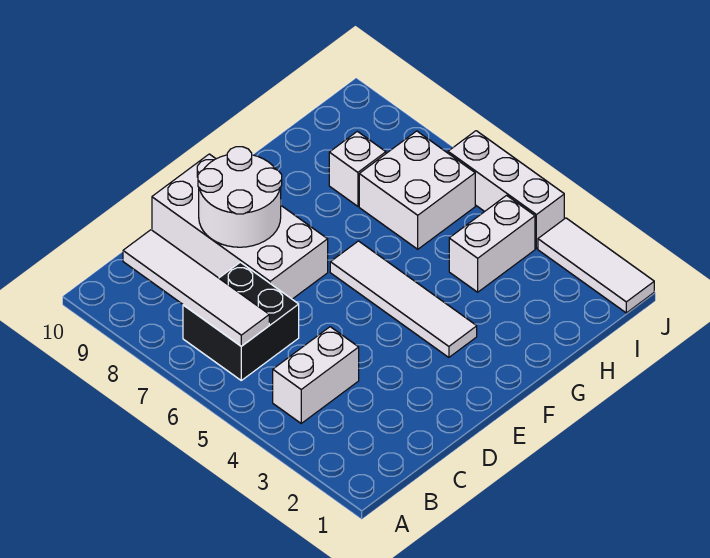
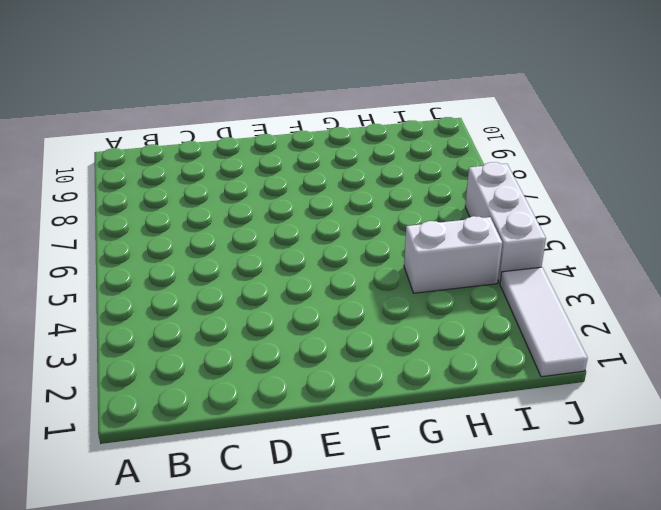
none -> white brick B4:C4 level 1
none -> black brick B6:C7 level 1

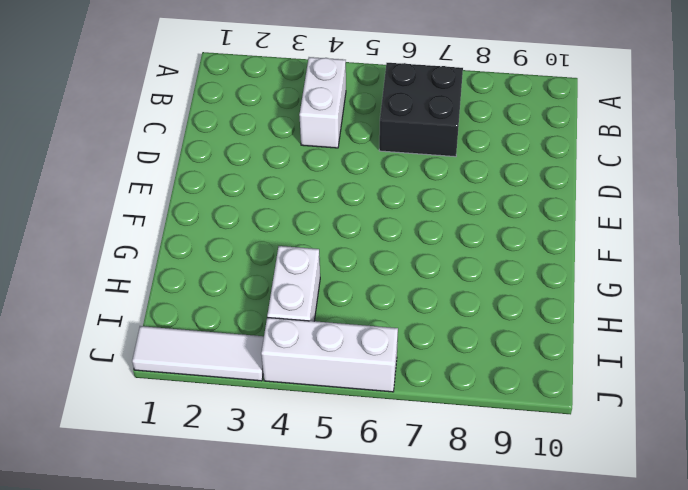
none -> white brick D7:E10 level 1
none -> white tile F3:F6 level 1

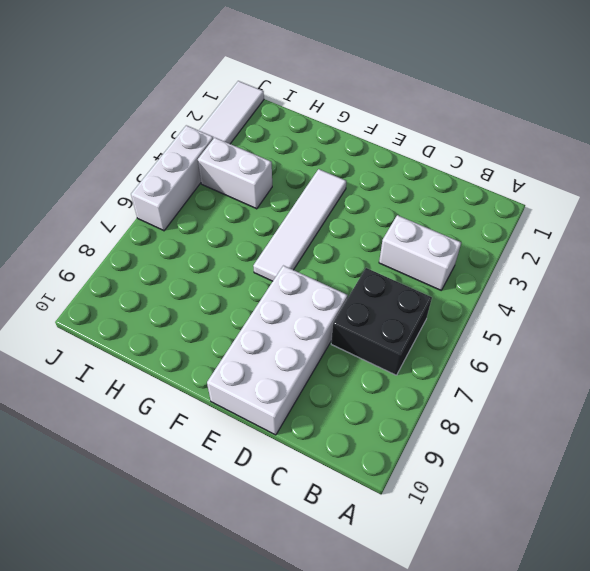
none -> white brick H6:I7 level 1
none -> white brick H8 level 1

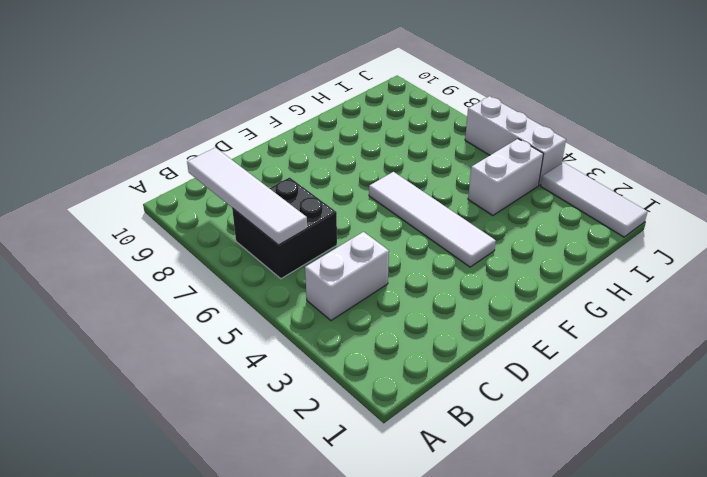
none -> white brick D7:E10 level 1
none -> white brick H6:I7 level 1

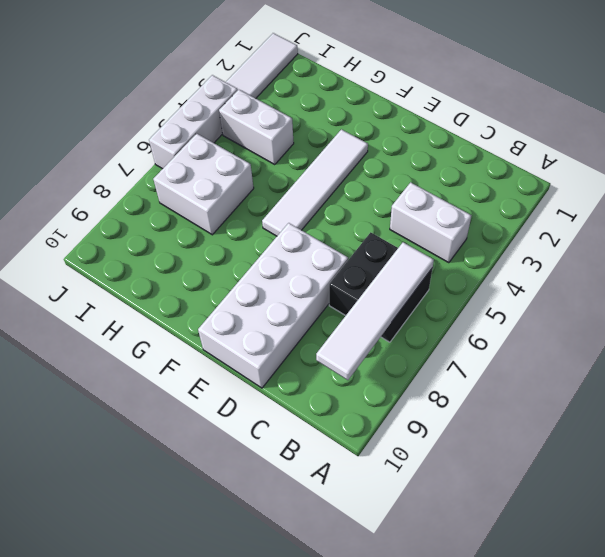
none -> white brick H8 level 1
none -> white round brick D8:E9 level 2

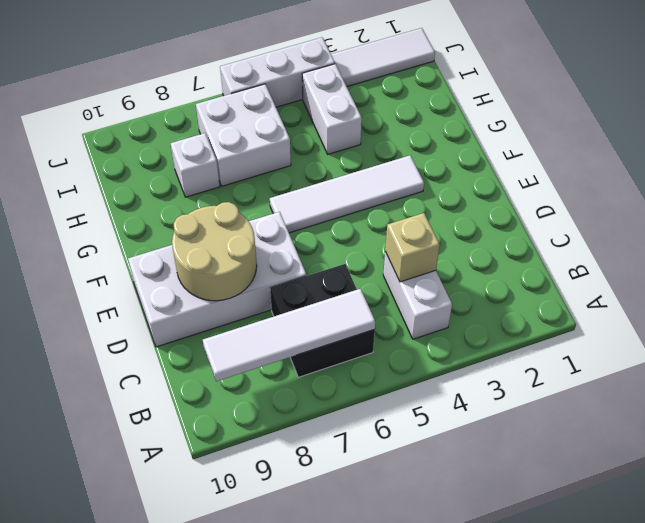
tan brick C4 level 2 -> none
tan round brick D8:E9 level 2 -> white round brick D8:E9 level 2

